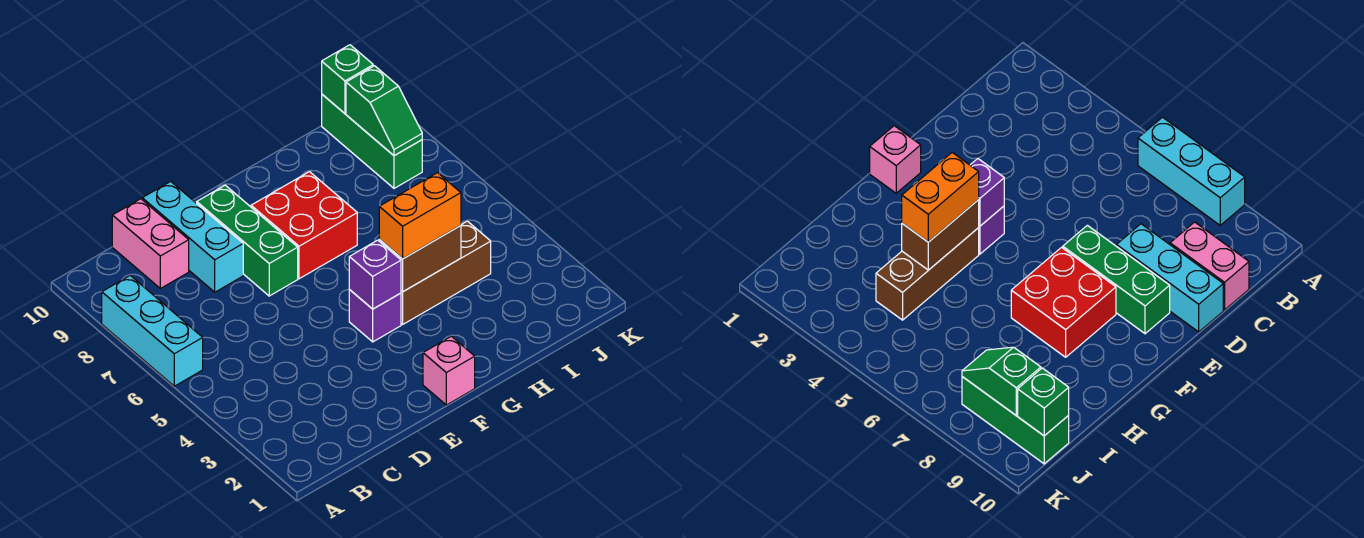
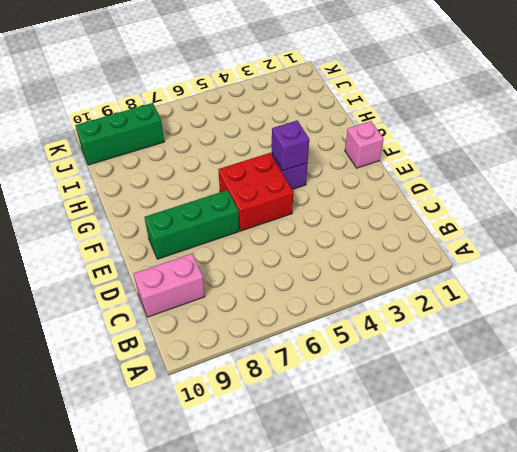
red brick E5:F6 level 1 -> red brick F7:G8 level 1
none -> cyan brick A6:A8 level 1
none -> cyan brick D8:D10 level 1
none -> brown brick G4:I4 level 1

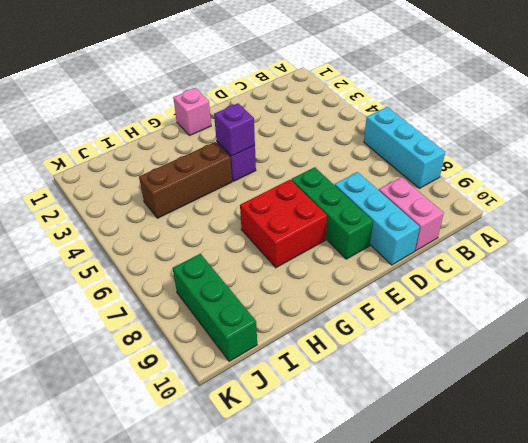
none -> brown brick G4:H4 level 2
none -> green slope J8:J9 level 2 top 9
none -> green brick J10 level 2

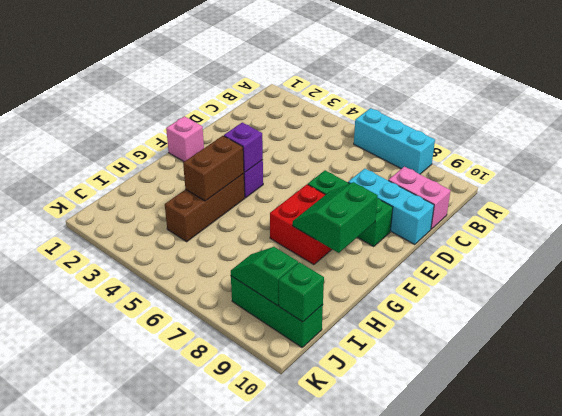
green slope F8:G9 level 2 top 9 -> none
none -> orange brick G4:H4 level 3

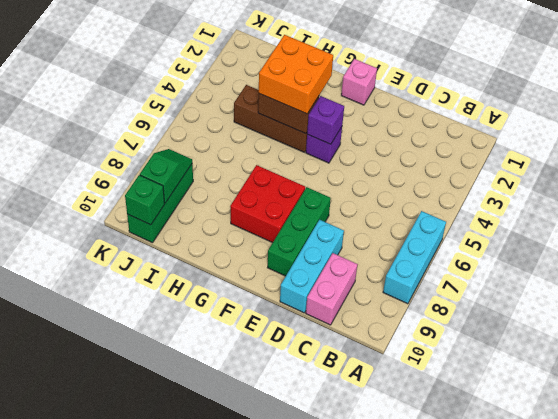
orange brick G3:H4 level 3 -> orange brick G4:H4 level 3

